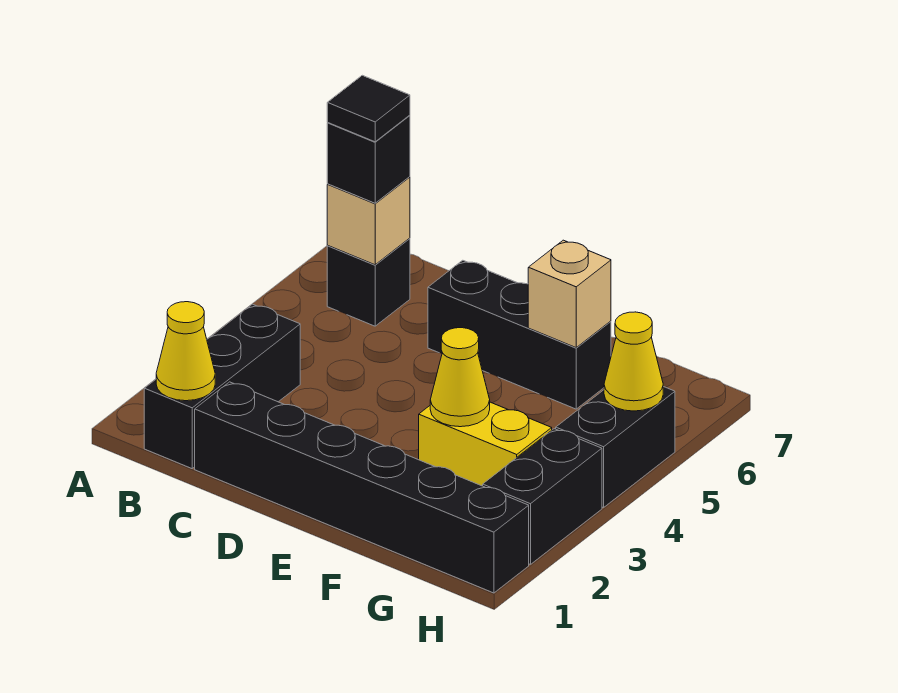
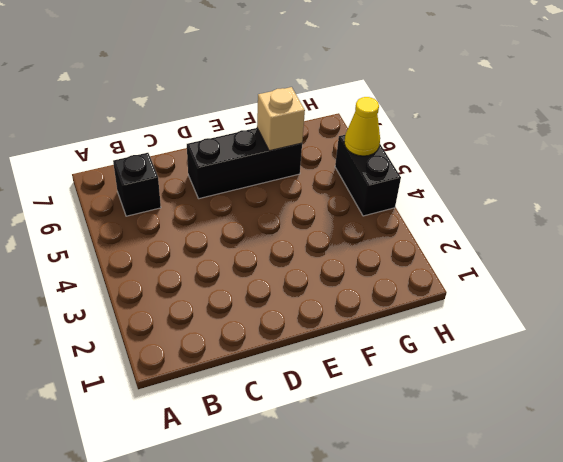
none -> black brick B1:B3 level 1
none -> black brick C1:H1 level 1
none -> yellow brick F3:G3 level 1

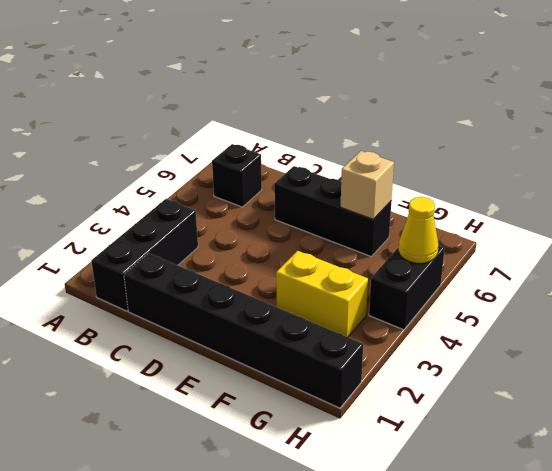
none -> black brick H2:H3 level 1
none -> yellow cone B1 level 2
none -> tan brick B6 level 2

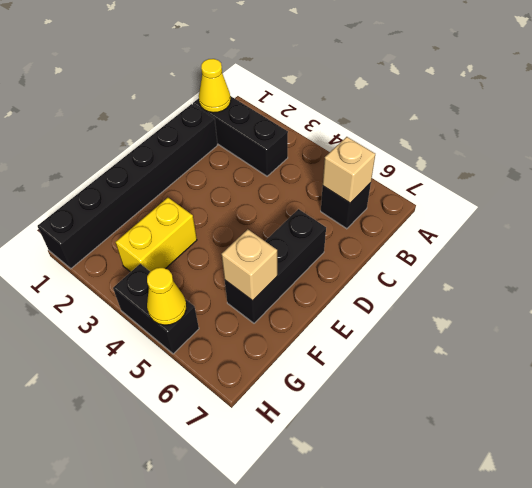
none -> black brick H2:H3 level 1
none -> yellow cone F3 level 2
none -> black brick B6 level 3

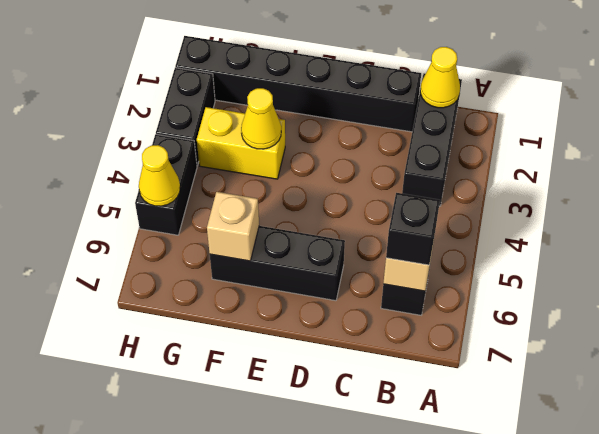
none -> black tile B6 level 4

